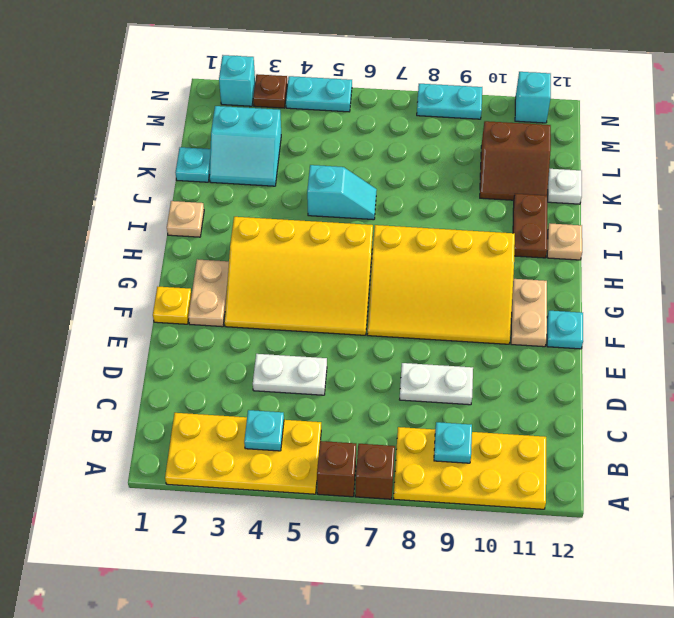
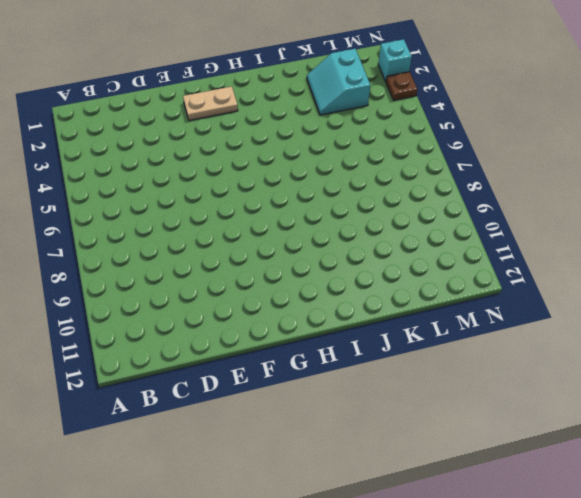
none -> yellow plate A2:B5 level 1
none -> brown brick A6 level 1
none -> brown brick A7 level 1

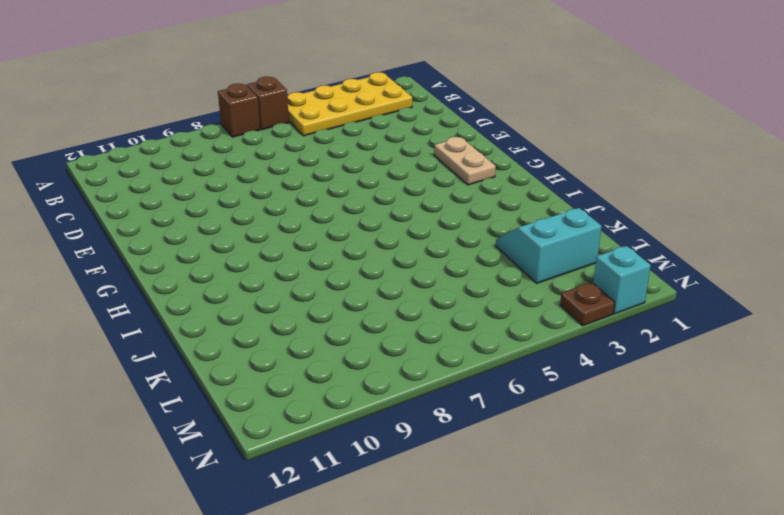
none -> yellow plate A8:B11 level 1
none -> white plate D4:D5 level 1
none -> white plate D8:D9 level 1

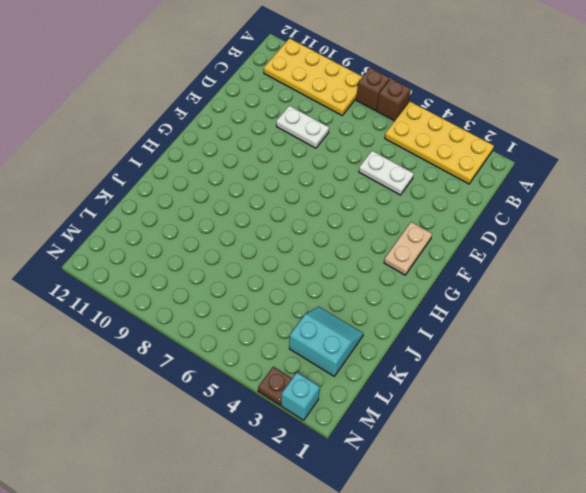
none -> yellow plate F1 level 1
none -> yellow slope F3:H6 level 1 top H
none -> yellow slope F7:H10 level 1 top H

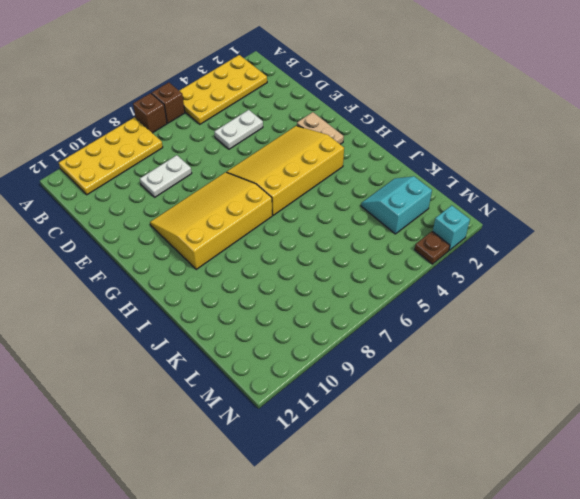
none -> yellow plate F1 level 1
none -> tan plate F11:G11 level 1
none -> cyan plate F12 level 1

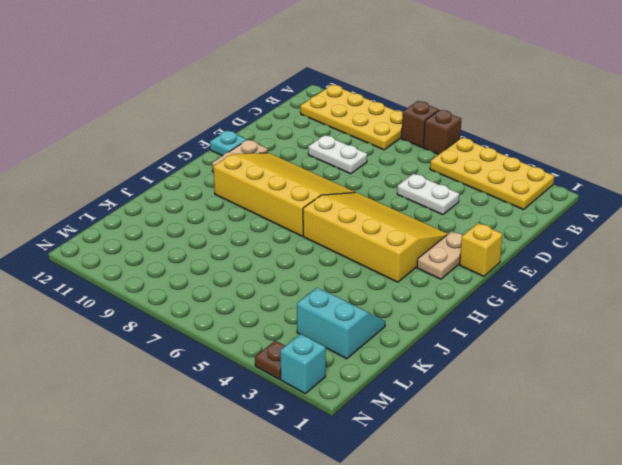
yellow brick F1 level 1 -> yellow plate F1 level 1
none -> tan plate I1 level 1
none -> brown plate I11:J11 level 1
none -> tan plate I12 level 1

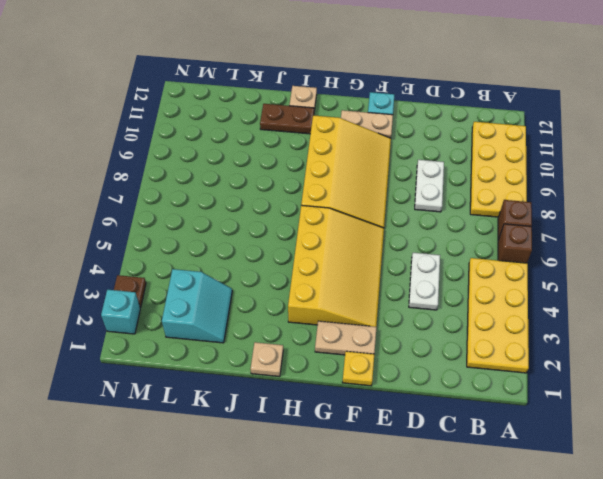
none -> cyan slope J5:J6 level 1 top 5
none -> cyan plate K1 level 1
none -> brown slope K10:L11 level 1 top L

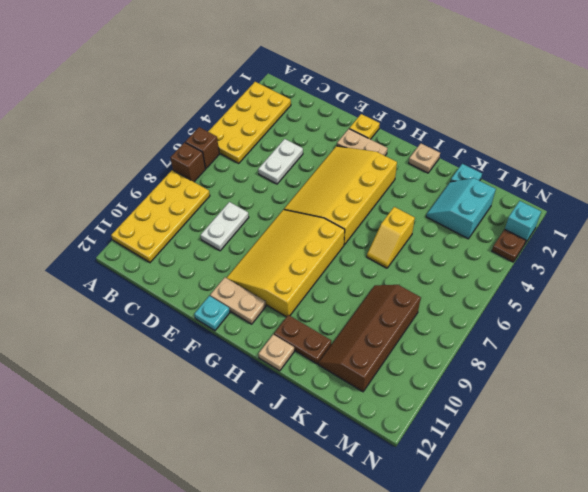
yellow slope J5:J6 level 1 top 5 -> cyan slope J5:J6 level 1 top 5
brown slope K8:L11 level 1 top L -> brown slope K10:L11 level 1 top L
none -> white plate K12 level 1
none -> cyan plate N4:N5 level 1
none -> cyan plate N8:N9 level 1

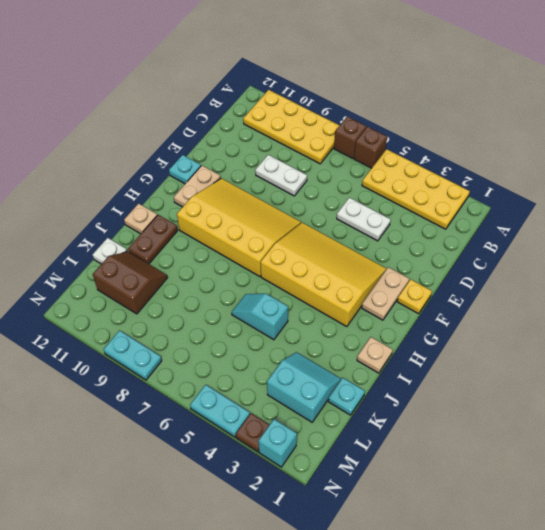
none -> cyan brick N11 level 1
none -> cyan plate B4 level 2
none -> cyan plate B9 level 2

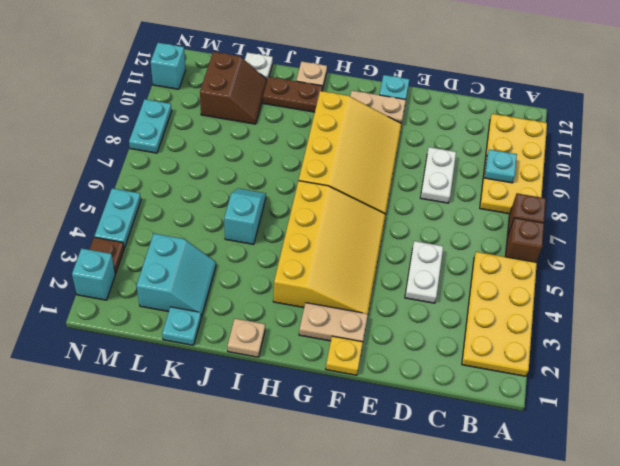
none -> cyan plate B4 level 2

